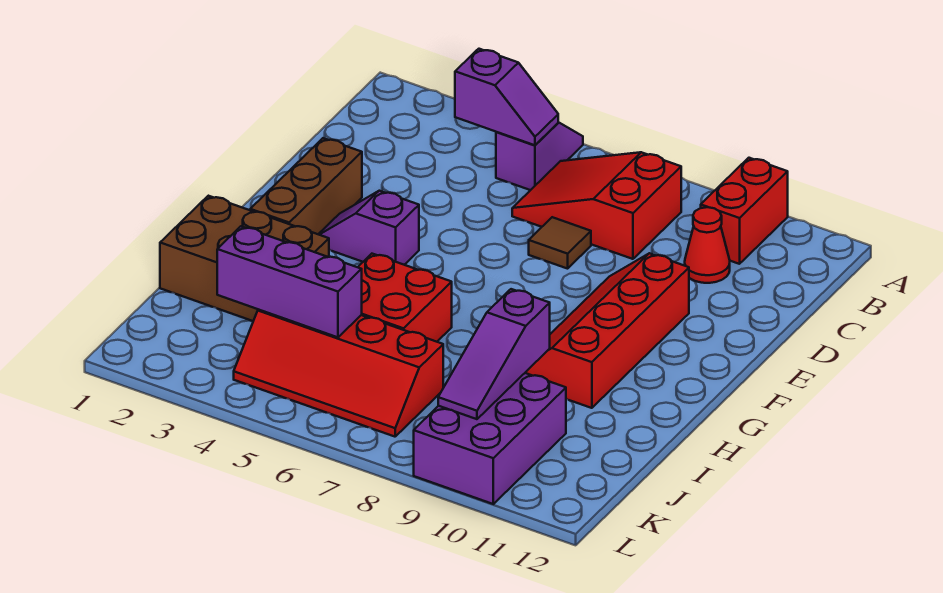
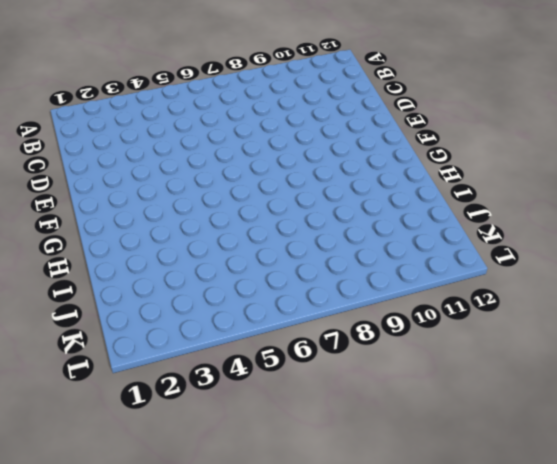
none -> purple slope A5:B5 level 1 top B
none -> red brick A10:B10 level 1
none -> red slope B6:C8 level 1 top 8

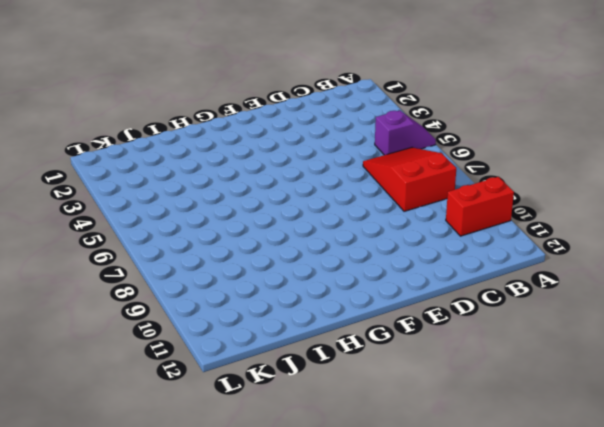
none -> red cone C10 level 1
none -> brown tile D7 level 1
none -> brown brick E2:G2 level 1

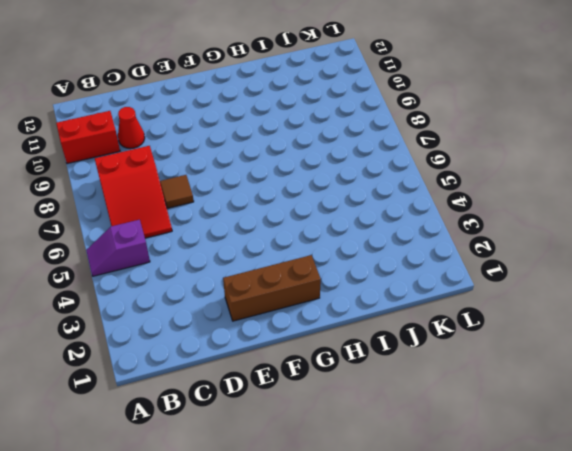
none -> red slope E9:H10 level 1 top 10
none -> purple slope F3:F4 level 1 top 4
none -> brown brick H1:I3 level 1

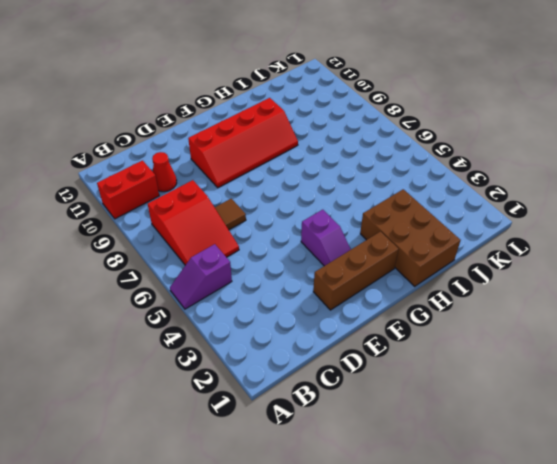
none -> red brick H5:I6 level 1
none -> red slope J4:K7 level 1 top J
none -> purple brick J9:L10 level 1

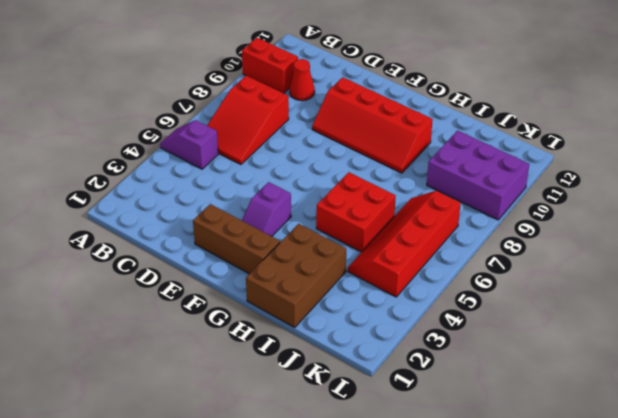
red slope J4:K7 level 1 top K -> red slope J4:K7 level 1 top J
none -> brown tile D7 level 1
none -> purple slope B4:B5 level 2 top 4
none -> purple slope I9:K9 level 2 top I

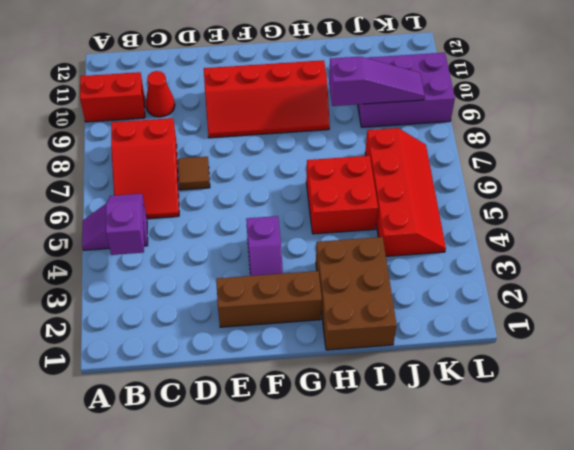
none -> purple brick J3:J5 level 2

